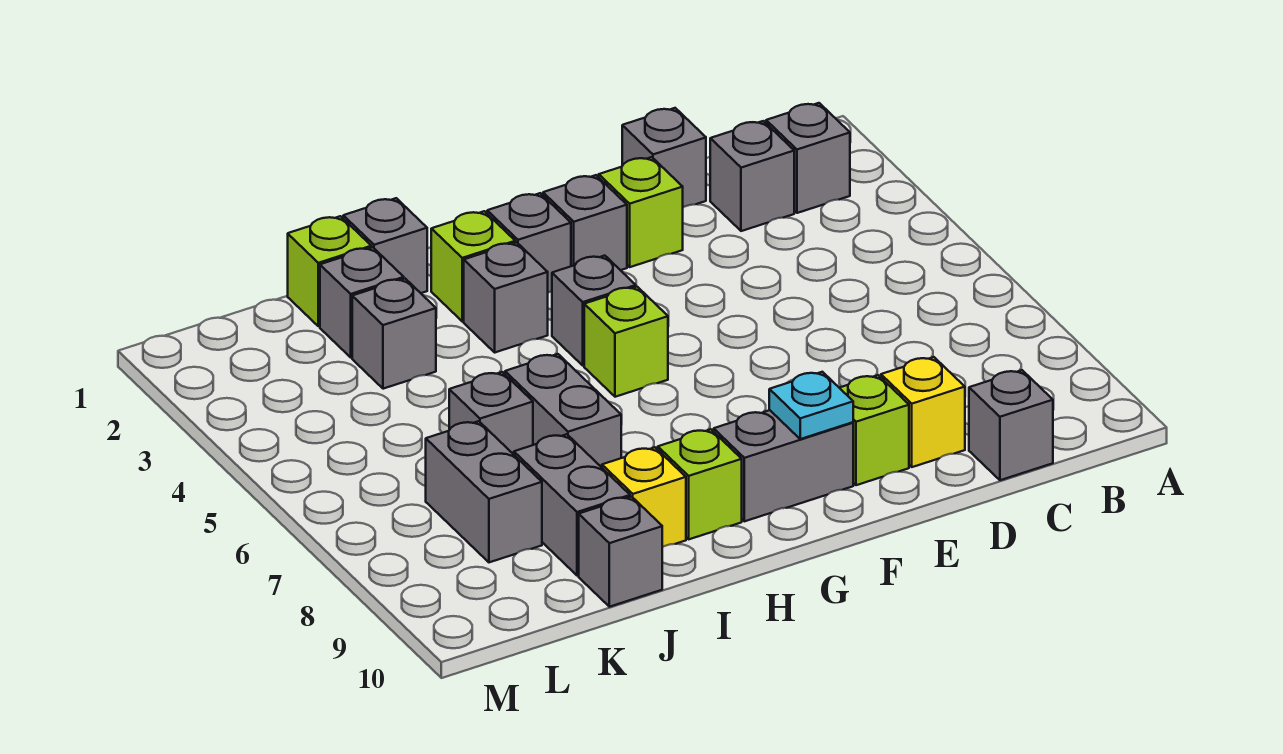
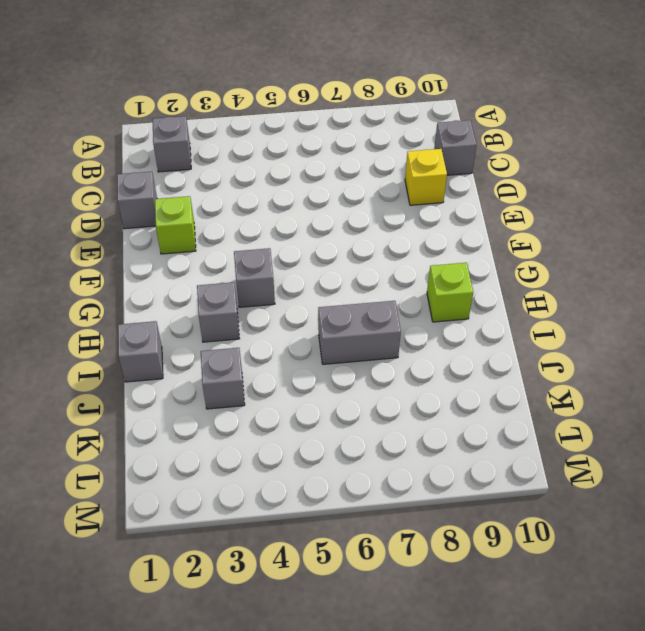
none -> grey brick C2 level 1
none -> lime brick E9 level 1
none -> grey brick F2 level 1

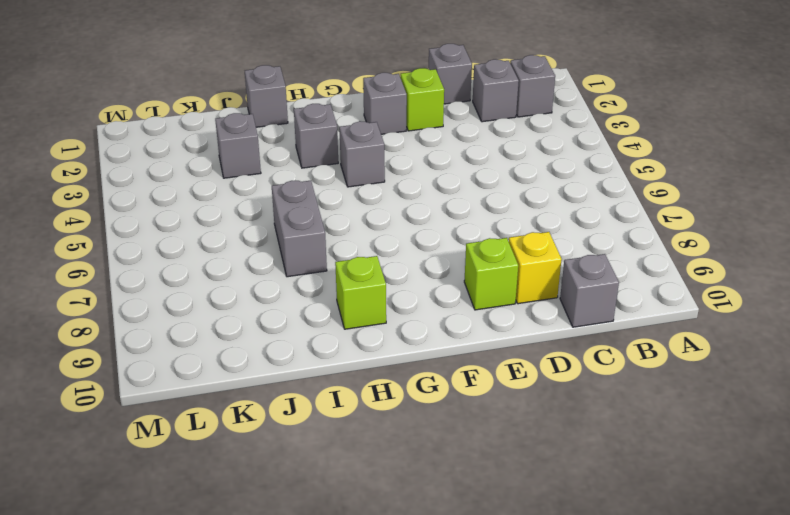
none -> grey brick F9:G9 level 1
none -> grey brick G2 level 1
none -> lime brick G5 level 1

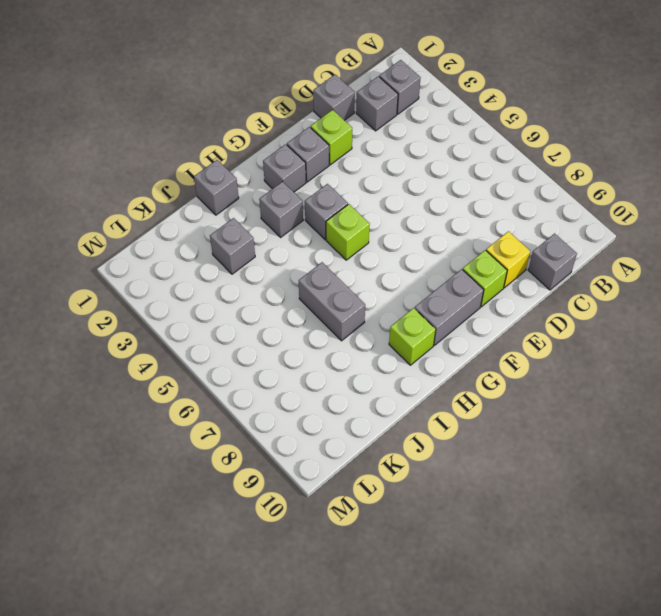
none -> lime brick H2 level 1
none -> yellow brick I9 level 1
none -> lime brick J1 level 1

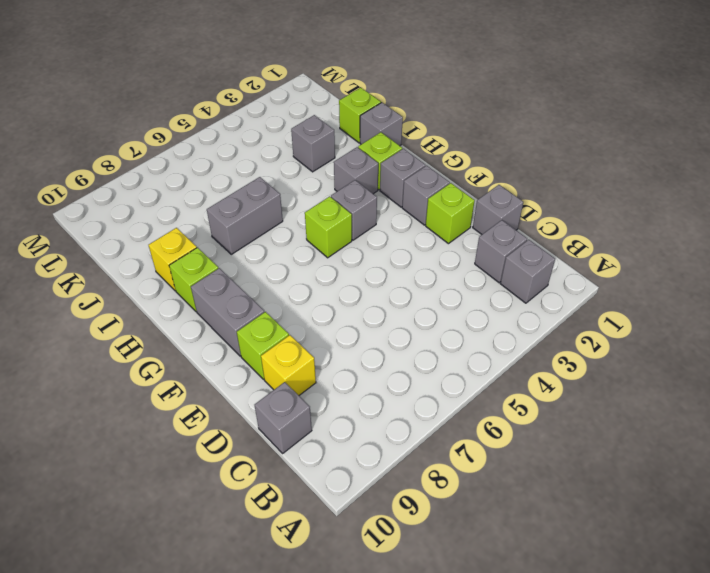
none -> grey brick J2 level 1
none -> grey brick J6 level 1
none -> grey brick J8:J9 level 1

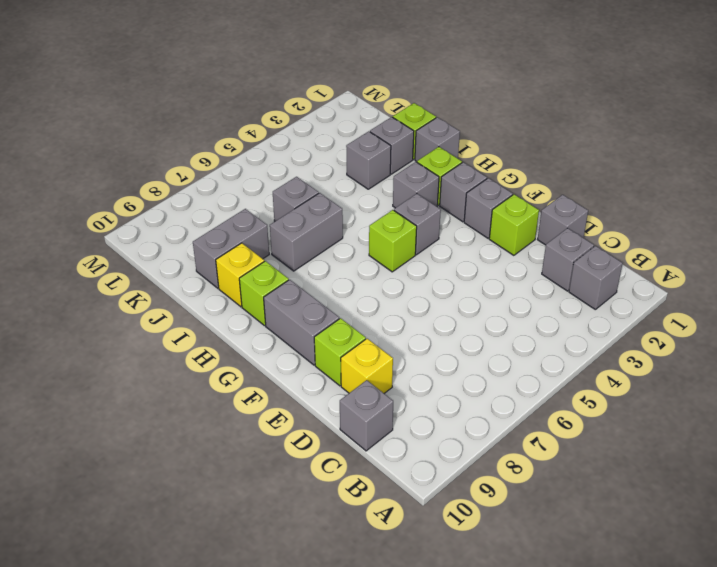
none -> grey brick J10 level 1
none -> grey brick K7:K8 level 1
none -> cyan plate F9 level 2

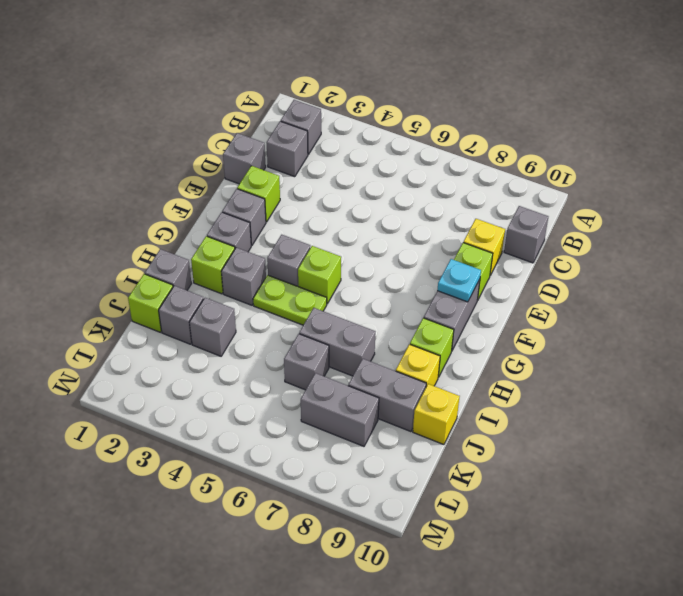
lime plate H4:H5 level 1 -> none
yellow brick J10 level 1 -> grey brick J10 level 1

